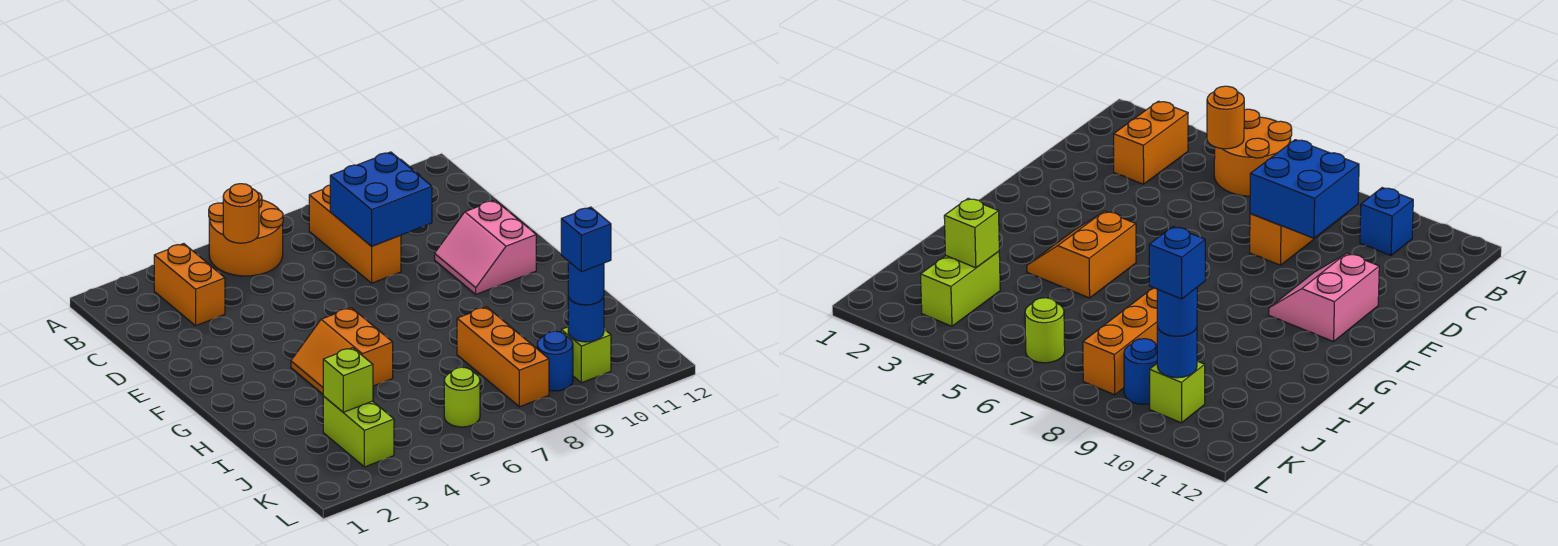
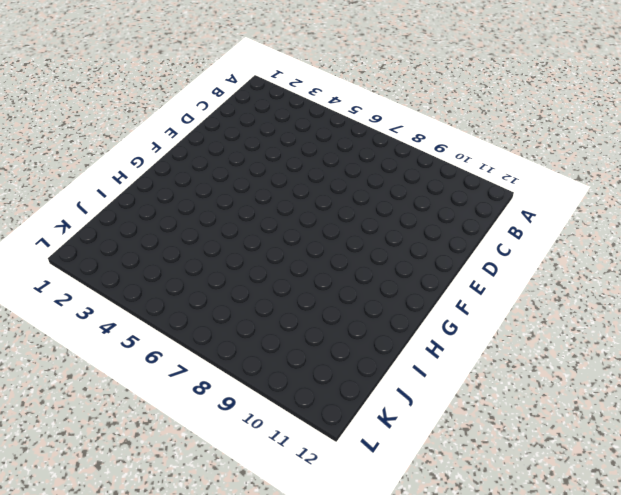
none -> orange round brick A5:B6 level 1
none -> orange brick B3:C3 level 1
none -> orange brick B8:D8 level 1

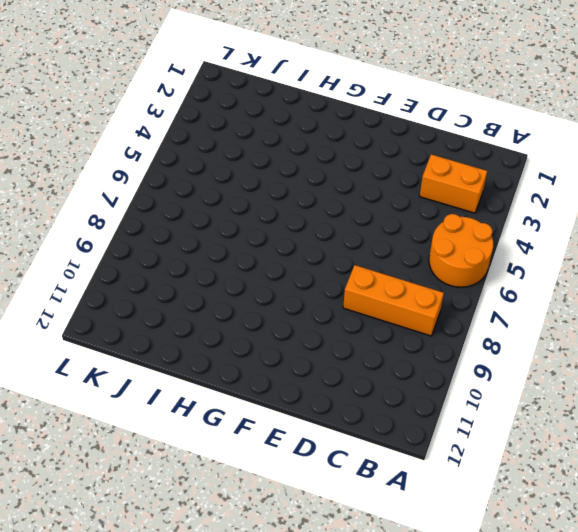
none -> blue brick B10 level 1
none -> pink slope E10:F11 level 1 top 11
none -> orange slope G4:H5 level 1 top 5

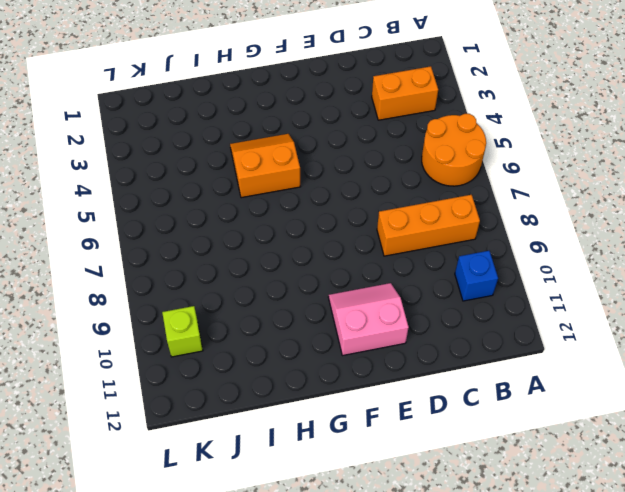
none -> orange brick I8:K8 level 1
none -> lime brick J3:K3 level 1
none -> lime round brick K6 level 1

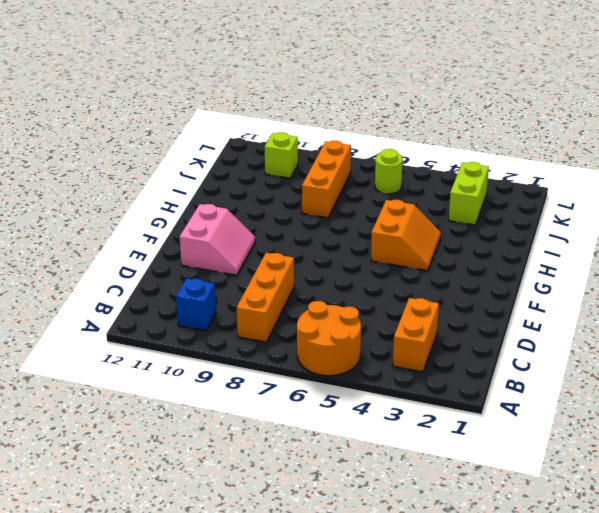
none -> blue round brick K9 level 1
none -> orange round brick B5 level 2
none -> blue brick C8:D9 level 2

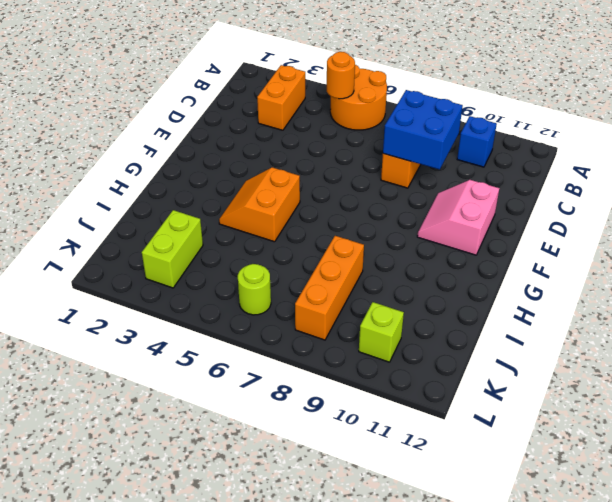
none -> blue round brick K9 level 1
none -> lime brick J3 level 2
none -> blue round brick K10 level 2

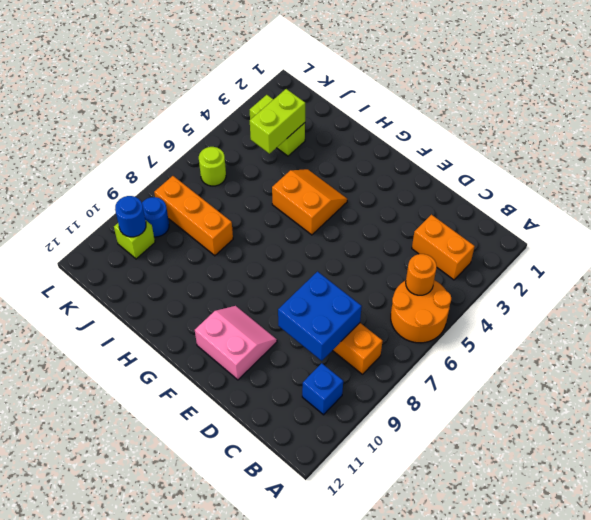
lime brick J3:J4 level 2 -> lime brick J3 level 2
none -> blue round brick K10 level 3
none -> blue brick K10 level 4

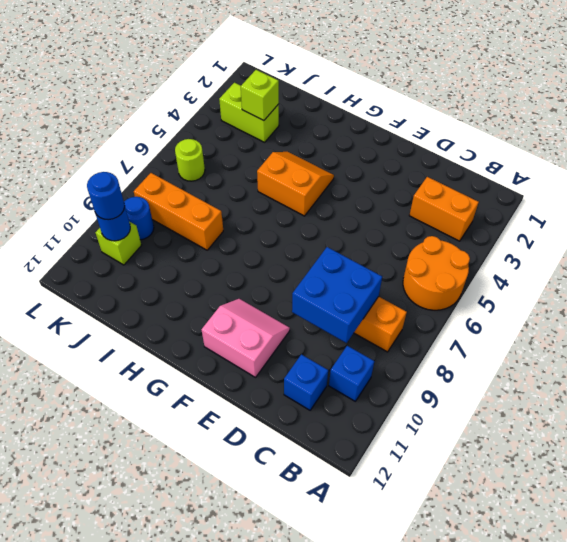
blue brick C11 level 1 -> blue brick K10 level 4
none -> orange round brick B5 level 2

